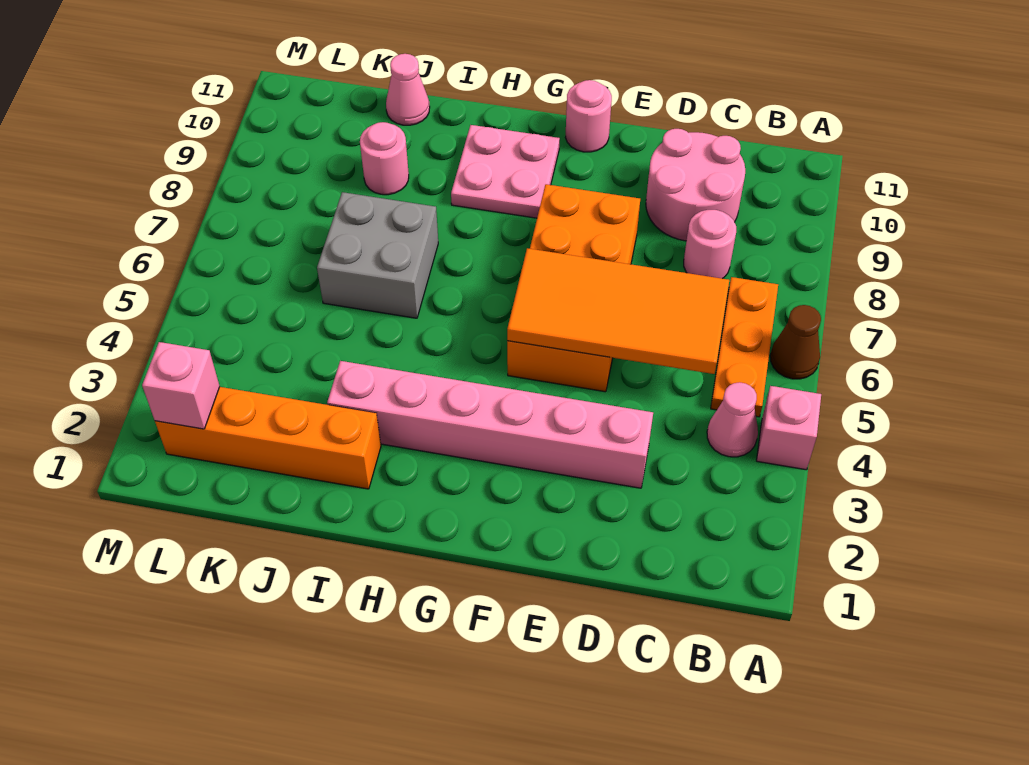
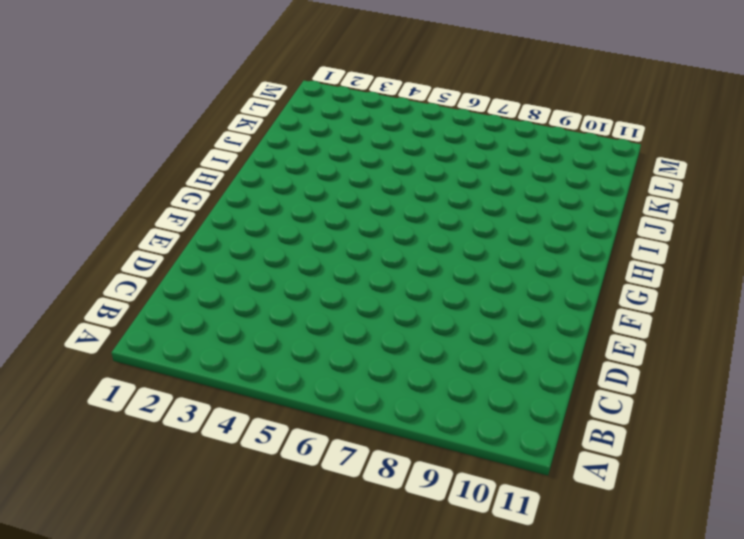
none -> pink brick A4 level 1
none -> brown cone A6 level 1
none -> pink cone B4 level 1

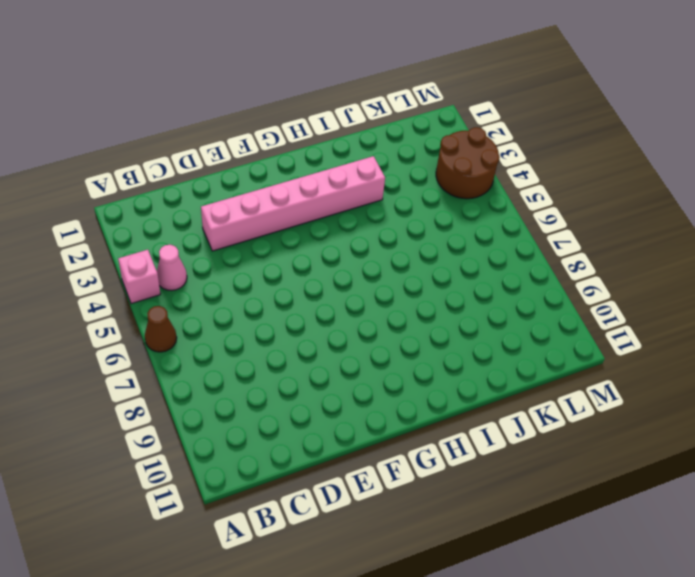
brown round brick L3:M4 level 1 -> none
none -> orange plate B5:B7 level 1
none -> pink round brick C8 level 1
none -> pink round brick C9:D10 level 1

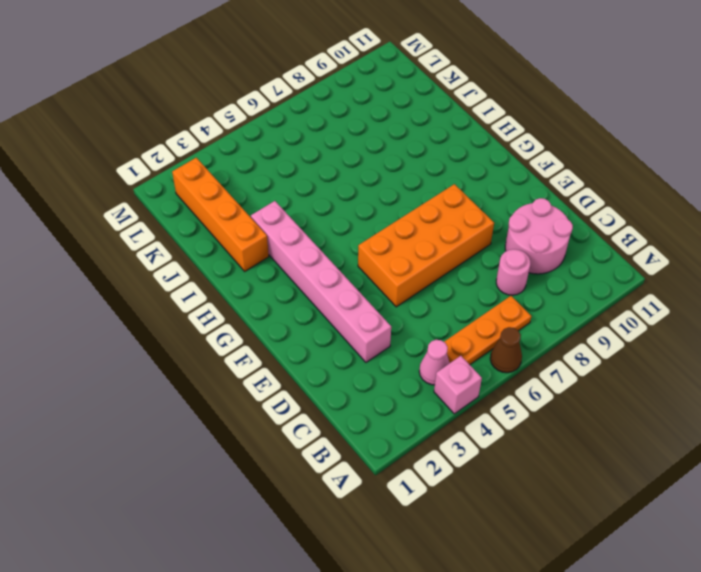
none -> pink round brick F11 level 1
none -> pink plate G9:H10 level 1
none -> grey brick I6:J7 level 1

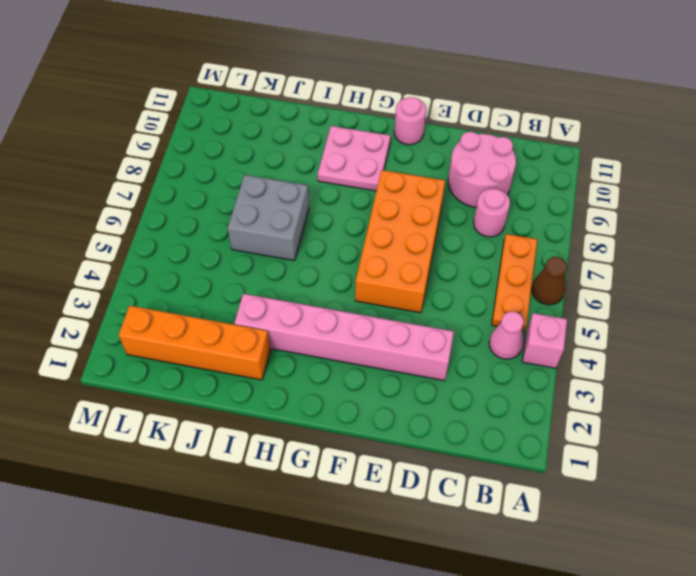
none -> pink round brick J9 level 1
none -> pink cone J11 level 1
none -> orange tile C5:F6 level 2

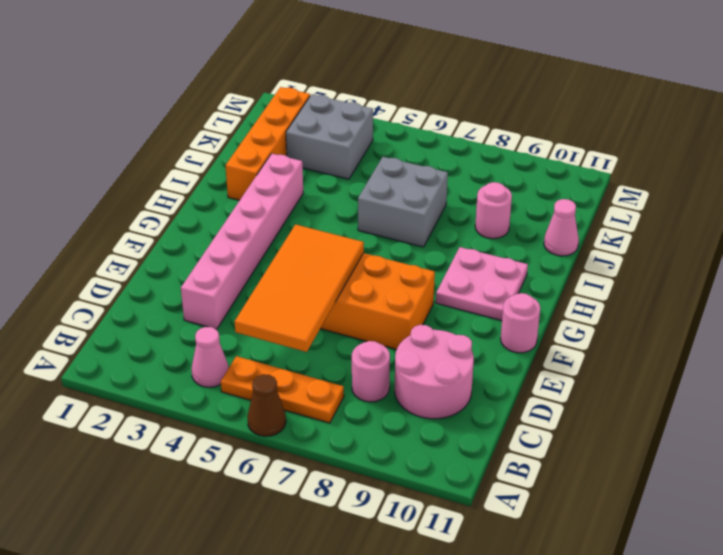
grey brick K3:L4 level 1 -> none
none -> pink brick A4 level 1
none -> pink brick L2 level 2

